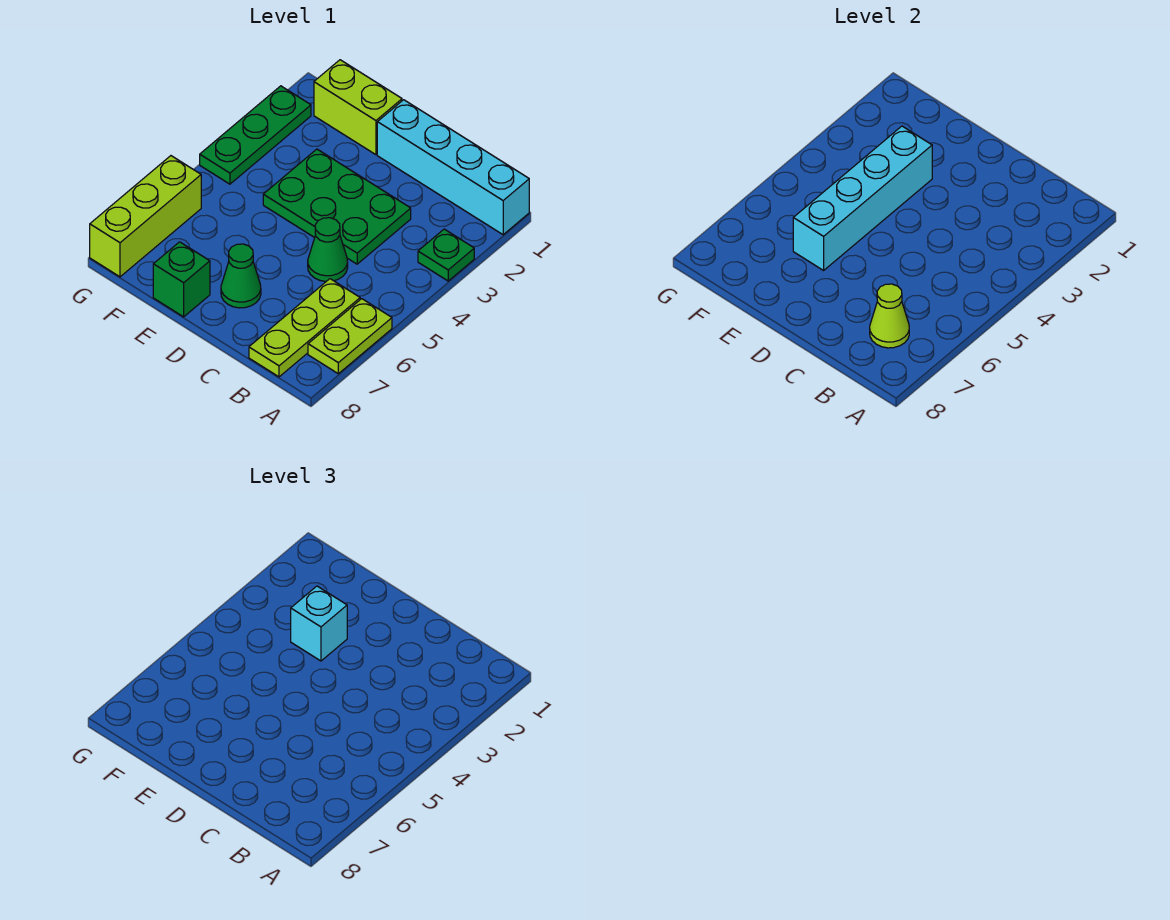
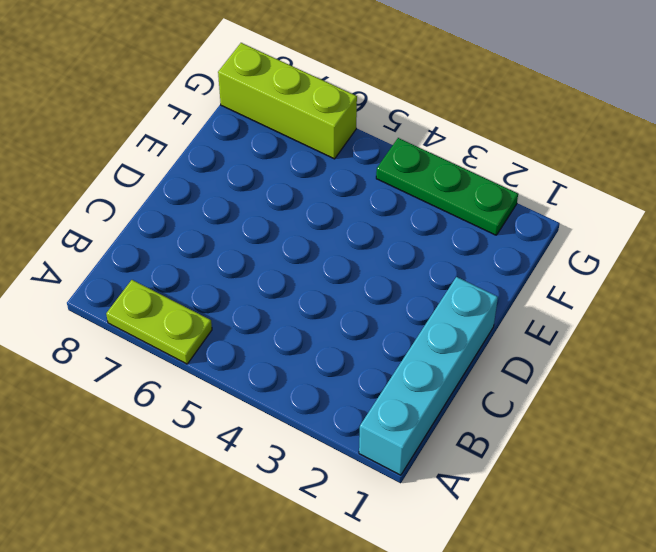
none -> green plate A3 level 1
none -> lime plate B6:B8 level 1
none -> green plate C3:E4 level 1

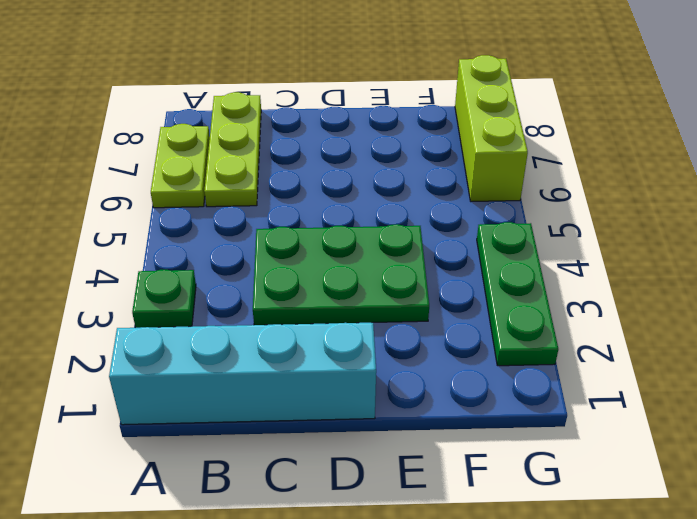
none -> green cone C5 level 1
none -> green cone D7 level 1
none -> lime brick E1:F1 level 1

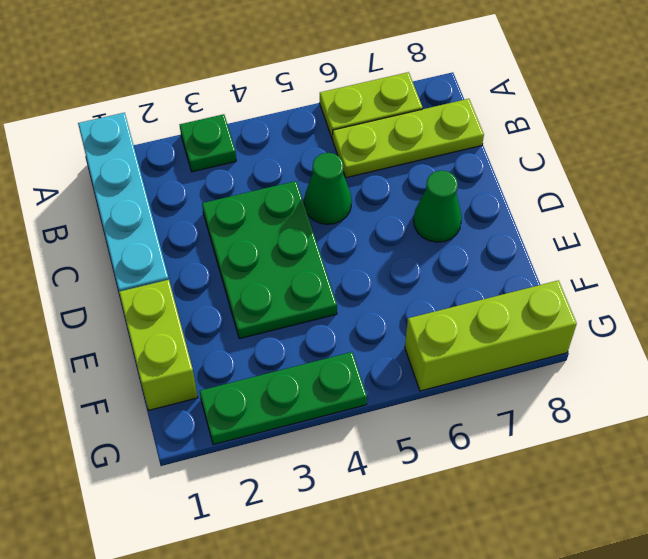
none -> green brick E8 level 1
none -> lime cone B7 level 2
none -> cyan brick E3:E6 level 2

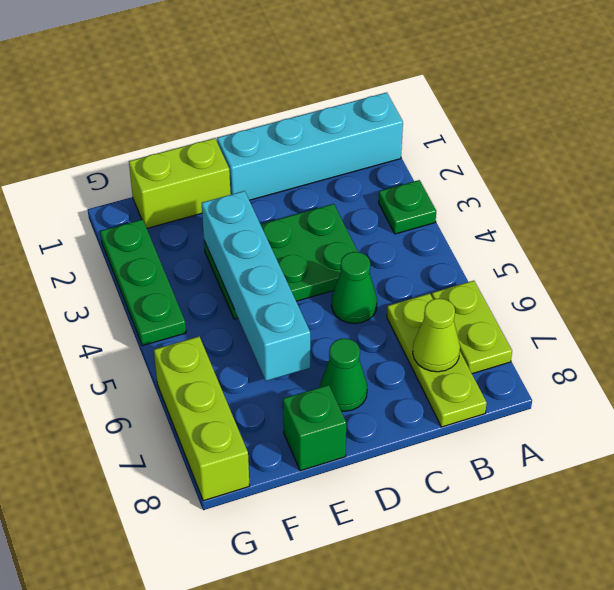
none -> cyan brick E3 level 3

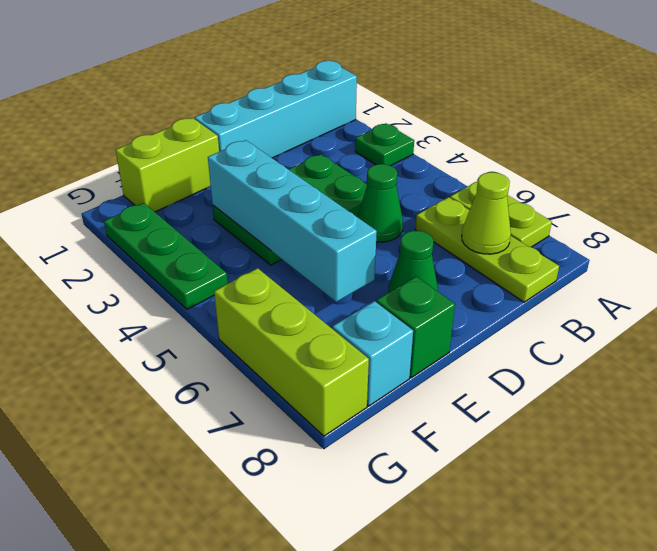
cyan brick F8 level 1 -> cyan brick E3 level 3

